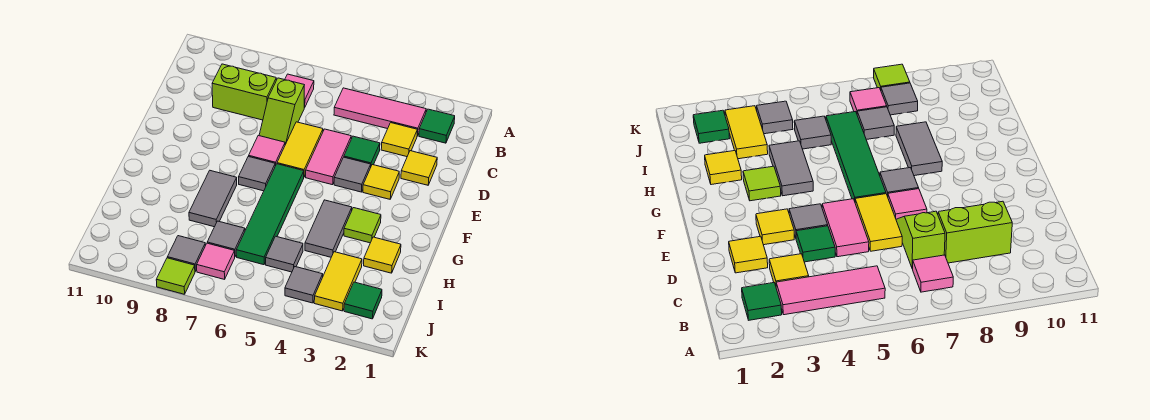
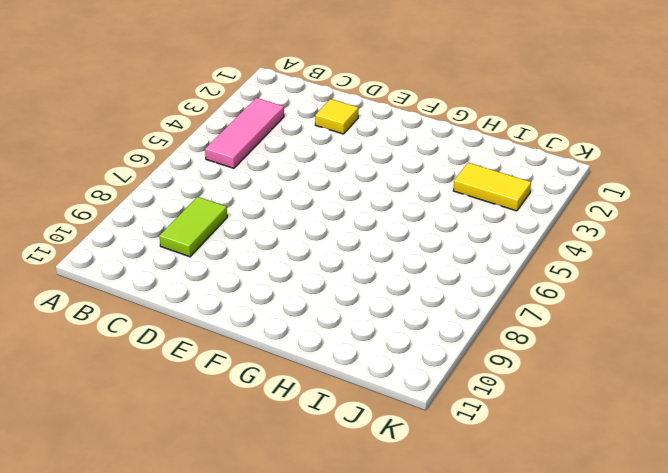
lime tile C8:C9 level 1 -> lime brick C8:C9 level 1
none -> green tile B2 level 1
none -> pink tile B7 level 1
none -> yellow tile C3 level 1

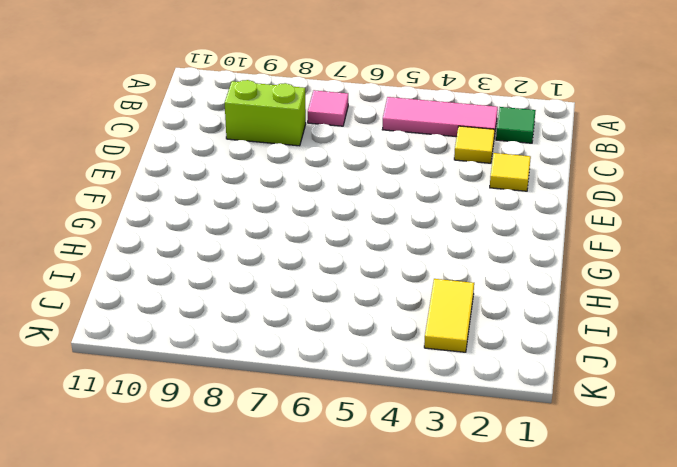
none -> lime slope C7:D7 level 1 top C
none -> green tile D4 level 1
none -> pink tile D5:E5 level 1

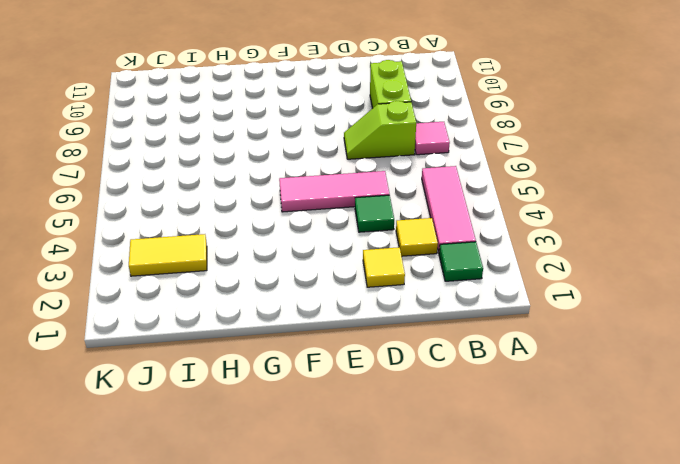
pink tile D5:F5 level 1 -> pink tile D5:E5 level 1
none -> yellow tile D6:E6 level 1
none -> yellow tile E3 level 1
none -> grey tile E4 level 1

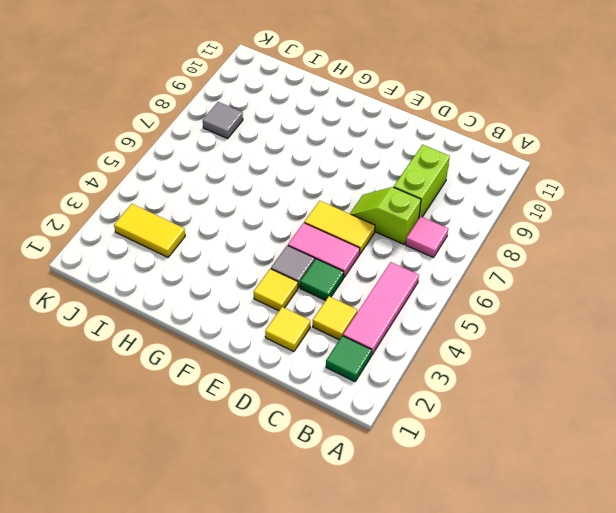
none -> pink tile E7 level 1
none -> green tile F6:I6 level 1
none -> grey tile F7 level 1

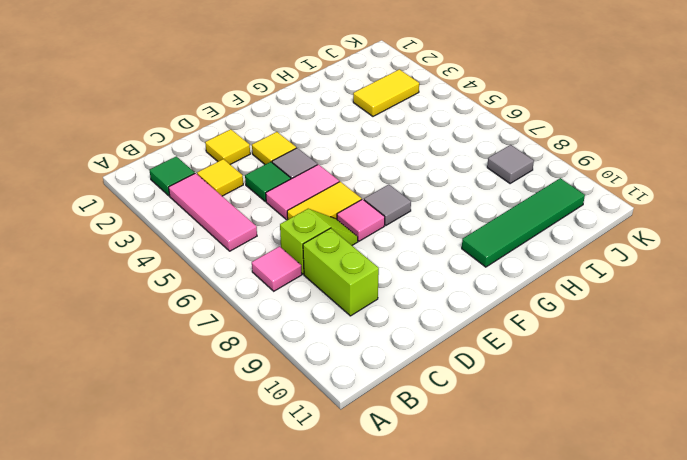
green tile G10:J10 level 1 -> green tile F6:I6 level 1
none -> lime tile G3 level 1
none -> grey tile G4:H4 level 1
none -> grey tile G8:H8 level 1

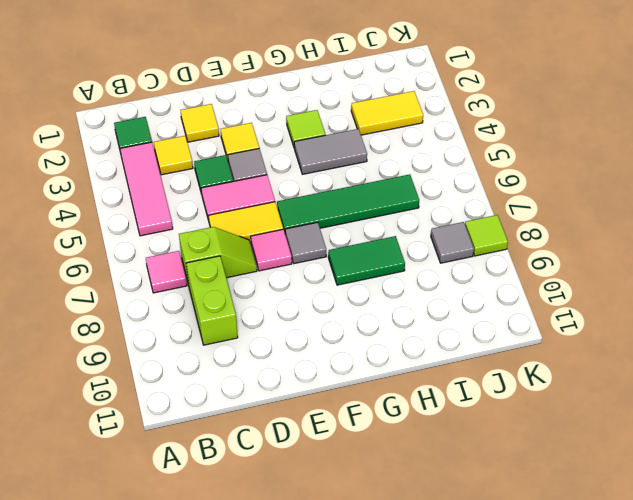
green tile G8:H8 level 1 -> grey tile G8:H8 level 1
none -> yellow tile H2 level 1
none -> grey tile I5 level 1
none -> grey tile I7 level 1

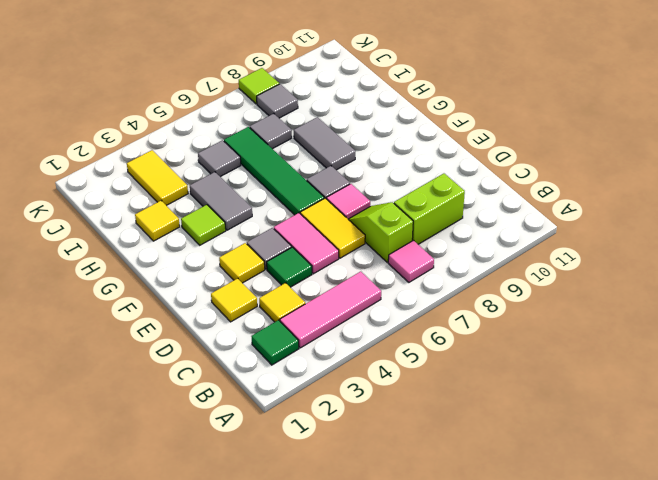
none -> green tile J2 level 1
none -> grey tile J4 level 1
none -> pink tile J7 level 1

